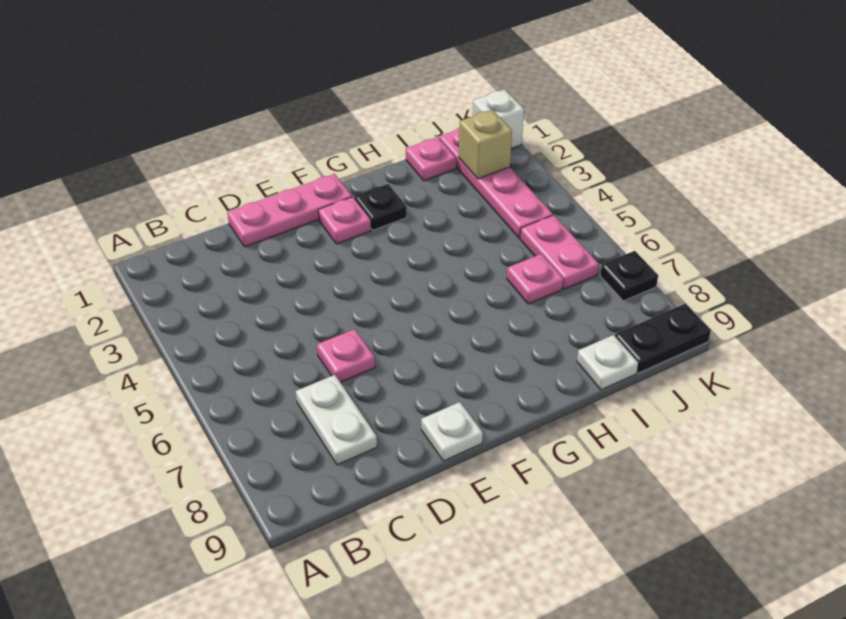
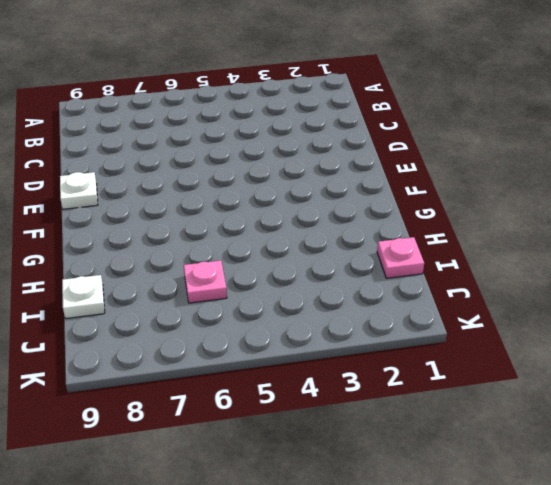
none -> white plate C7:C8 level 1
none -> pink plate D1:F1 level 1
none -> pink plate D6 level 1

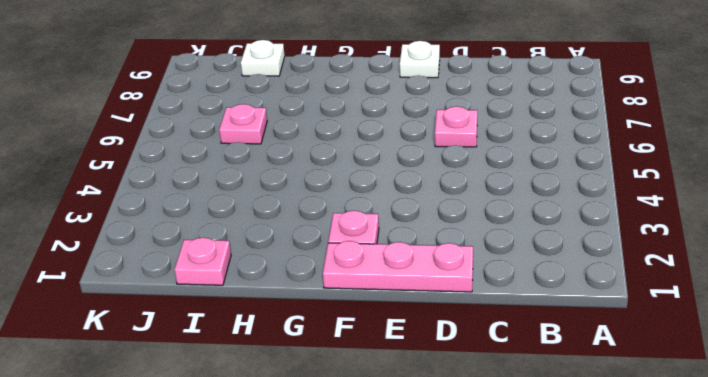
none -> white plate C7:C8 level 1
none -> black plate G2 level 1
none -> pink plate J1:J4 level 1

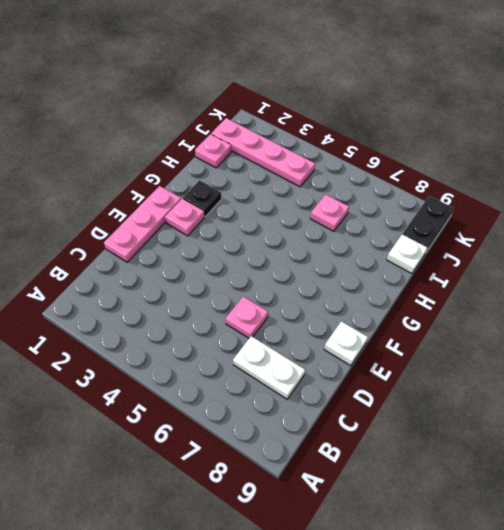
none -> pink plate J5:J6 level 1
none -> white brick K1 level 1
none -> black plate K7 level 1

